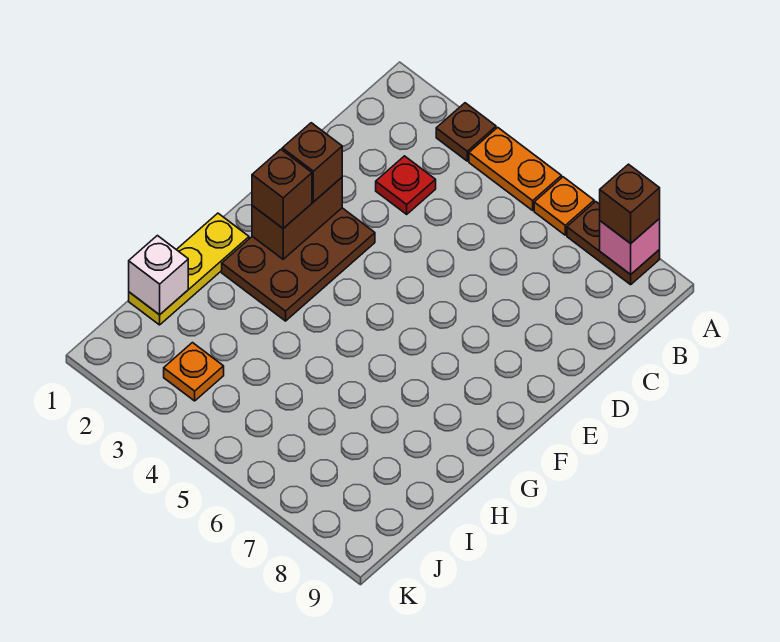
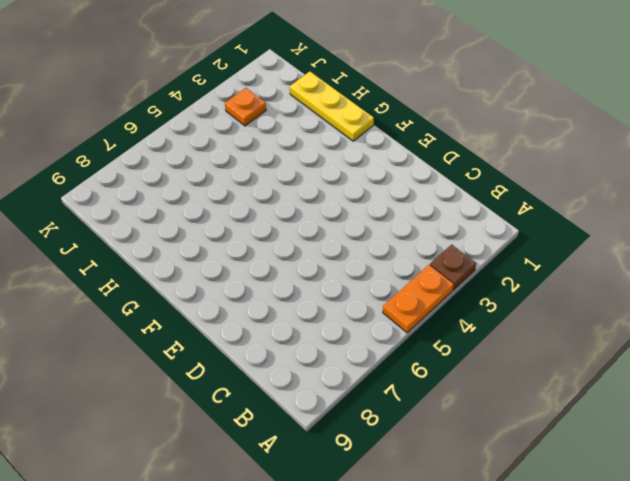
none -> orange plate A6 level 1
none -> brown plate A7:A8 level 1
none -> red plate C3 level 1

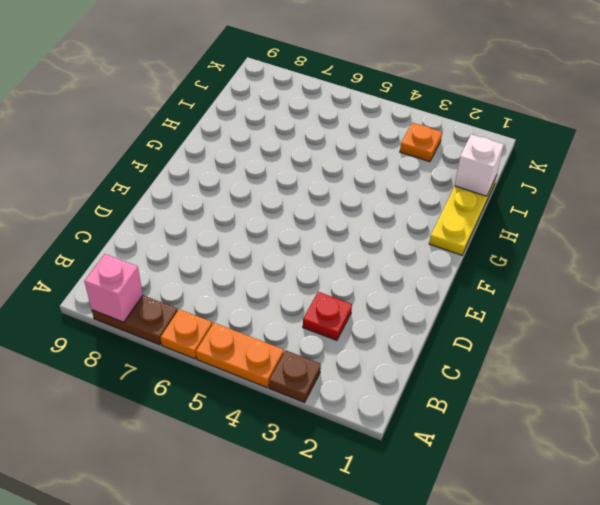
none -> brown plate E2:G3 level 1
none -> brown brick E2:F2 level 2
none -> brown brick A8 level 3

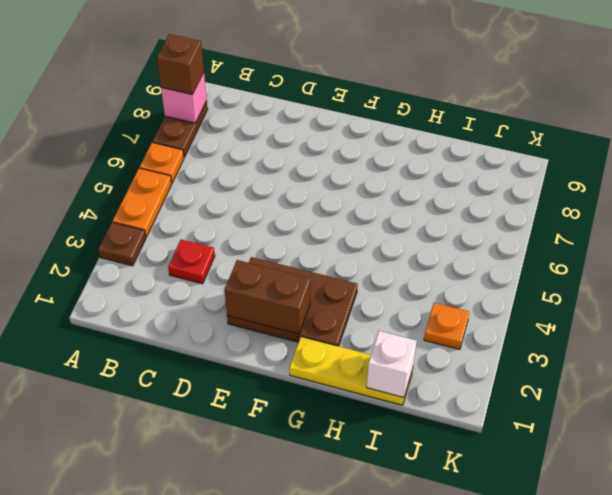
none -> brown brick E2 level 3
none -> brown brick F2 level 3

